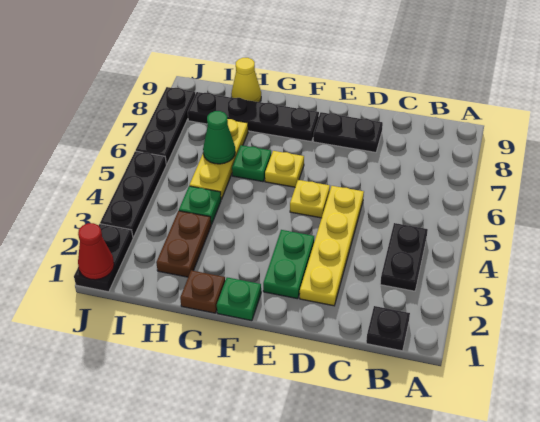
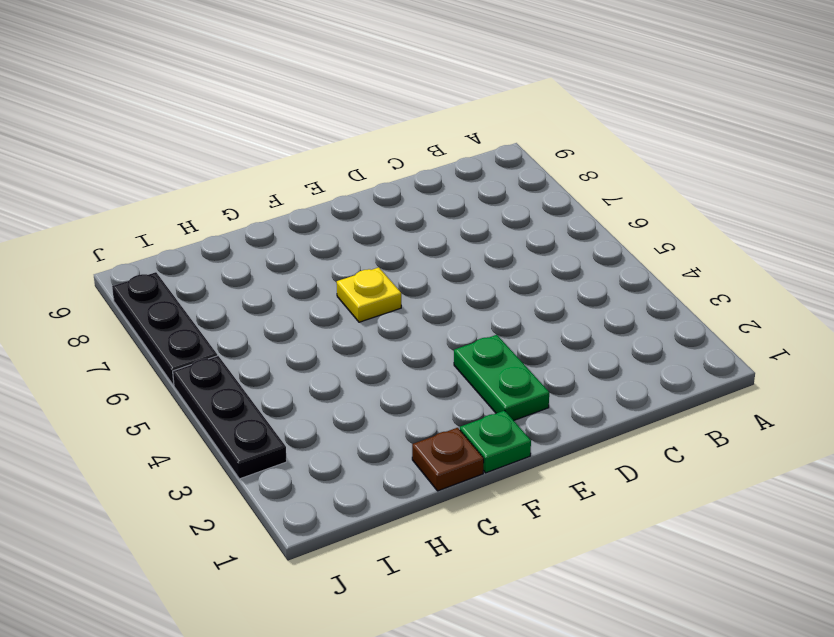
none -> black plate B1 level 1
none -> black plate B3:B4 level 1
none -> yellow plate D2:D5 level 1

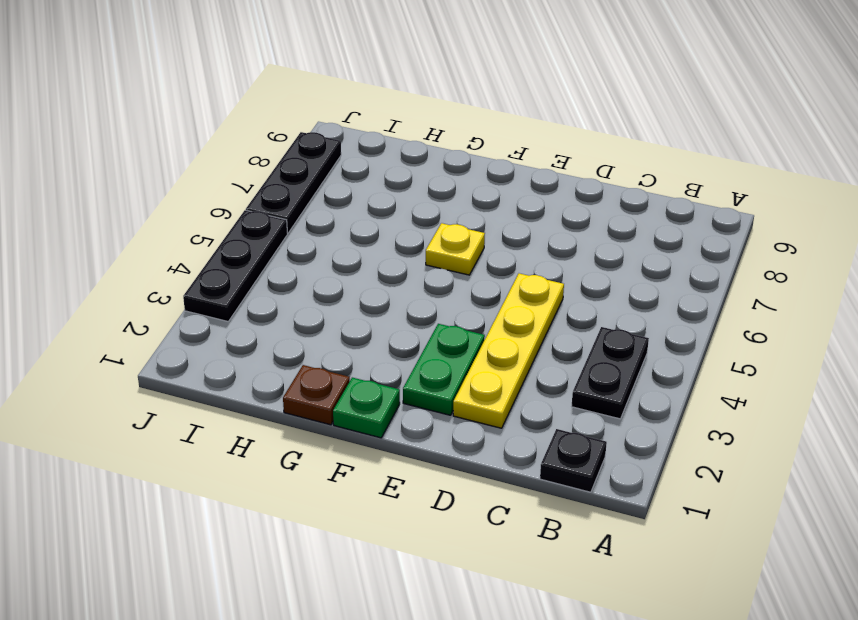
none -> black plate D8:E8 level 1
none -> yellow plate E5 level 1
none -> black plate F8:I8 level 1

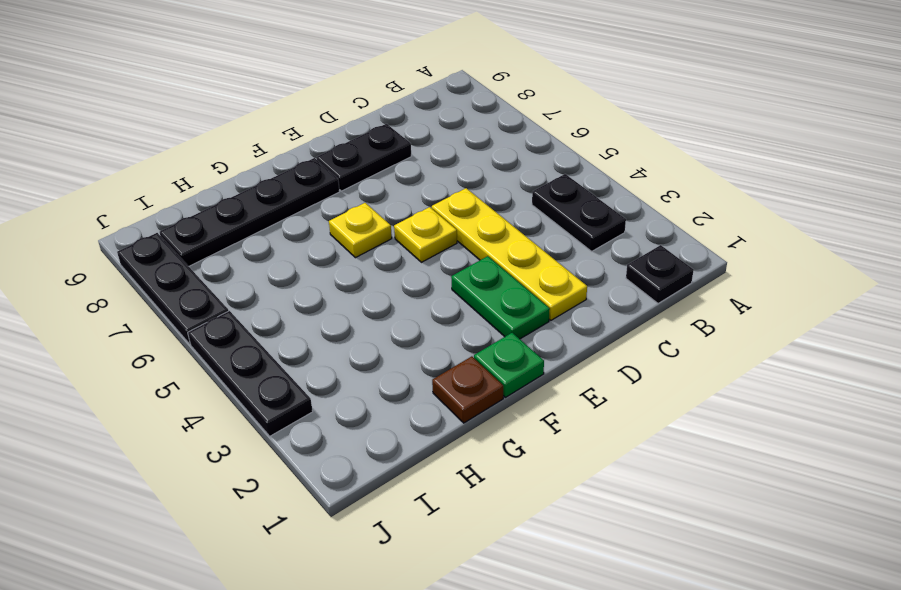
none -> green plate G6 level 1
none -> brown plate H2:H3 level 1
none -> green plate H4 level 1

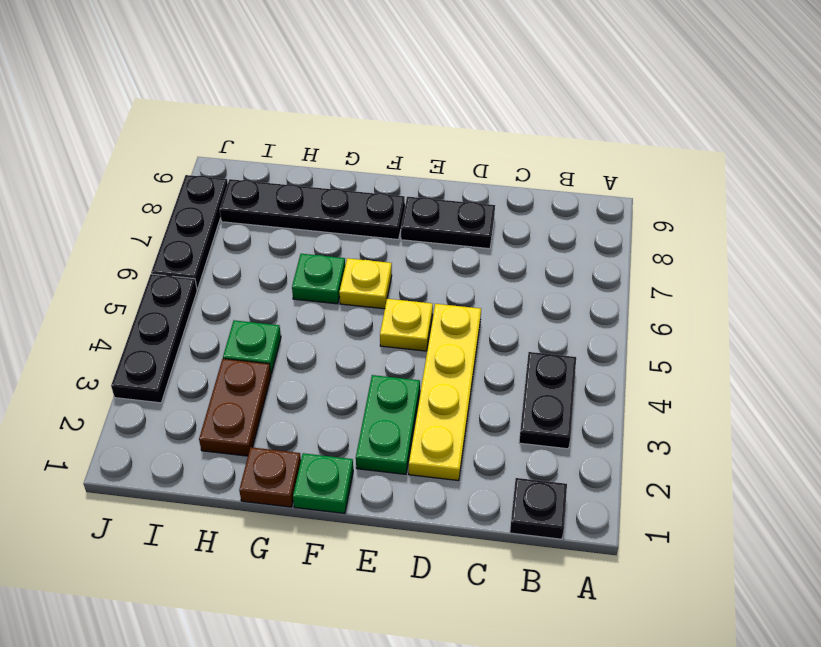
none -> yellow plate H5:H7 level 1
none -> yellow cone H9 level 1
none -> black plate J1:J2 level 1

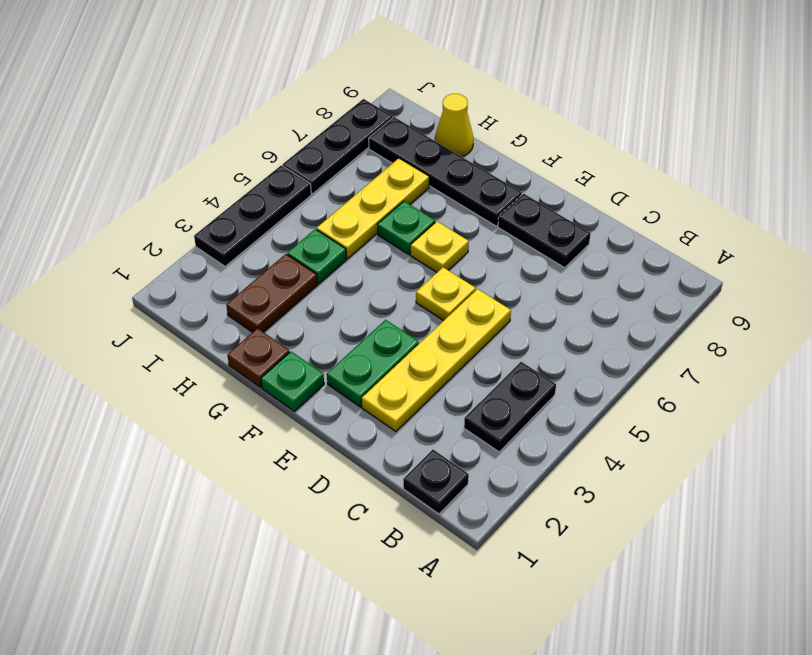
none -> black plate J1:J2 level 1
none -> green cone H6 level 2
none -> red cone J1 level 2

